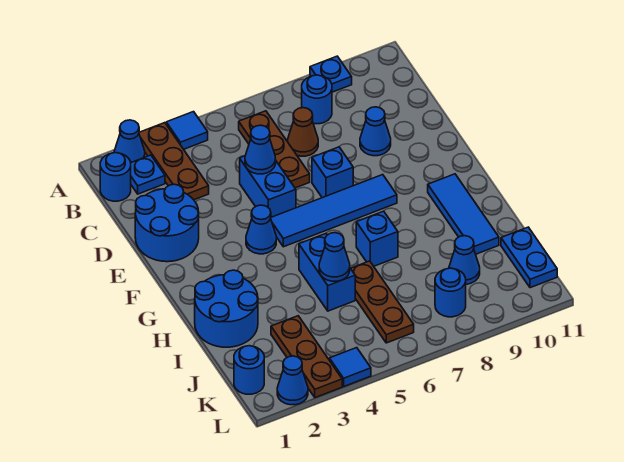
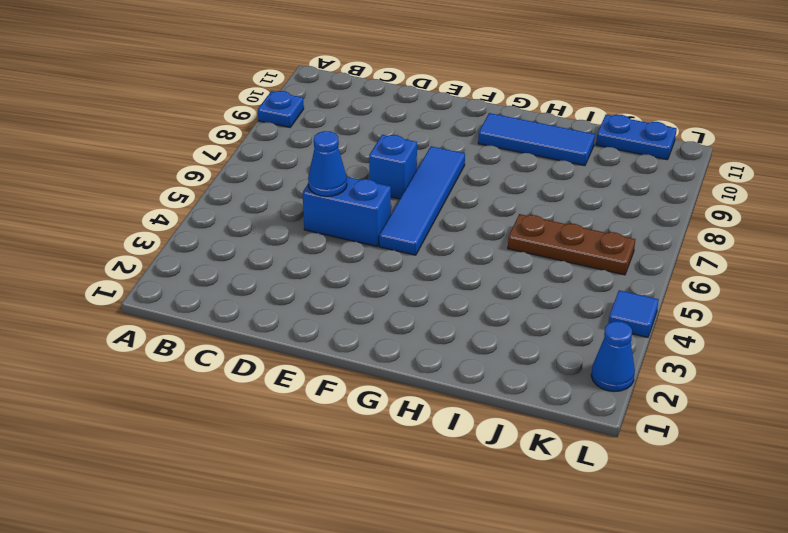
none -> blue cone A2 level 1
none -> brown plate A3:C3 level 1
none -> blue tile A4 level 1

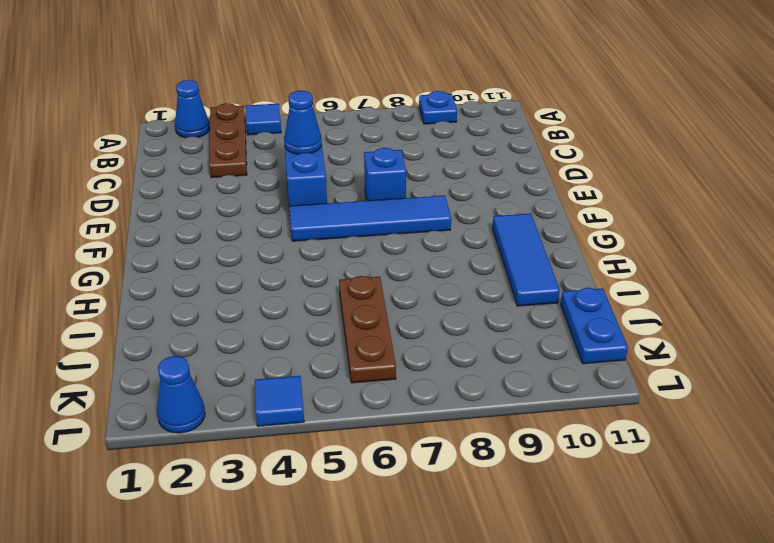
none -> blue round brick B1 level 1
none -> blue plate B2 level 1
none -> brown plate B6:D6 level 1

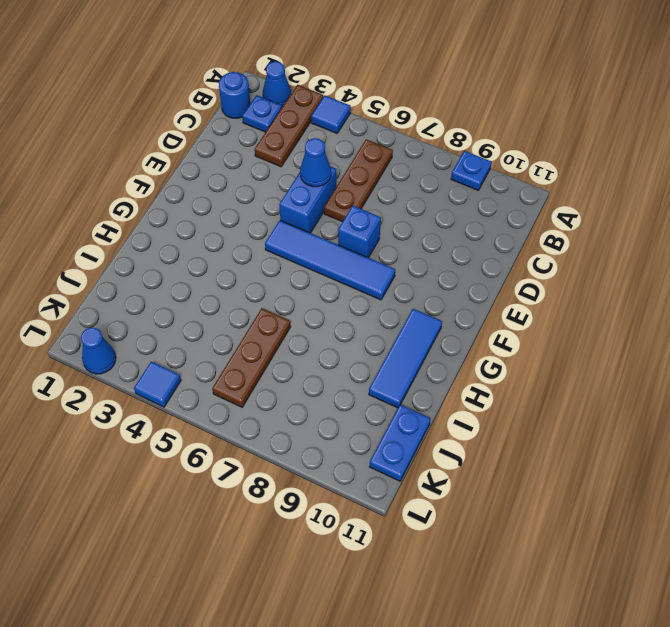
none -> blue round brick B8 level 1
none -> brown cone C7 level 1
none -> blue round brick D1:E2 level 1

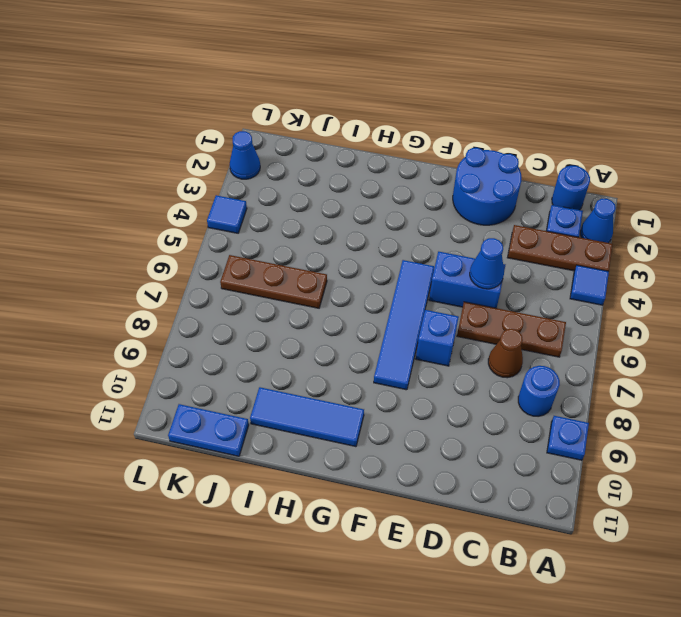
none -> blue cone D9 level 1
none -> blue cone F4 level 1
none -> blue round brick H1:I2 level 1

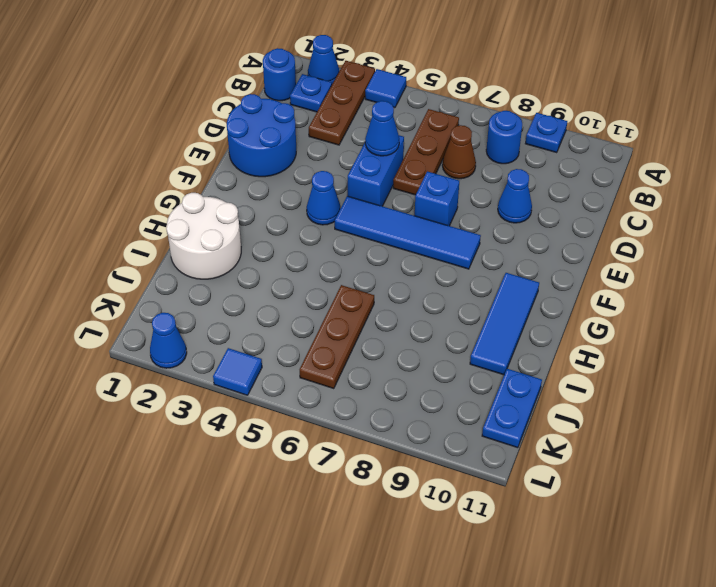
white round brick H1:I2 level 1 -> blue round brick H1:I2 level 1
none -> blue brick H5:I5 level 1
none -> blue brick H7 level 1
none -> brown plate J3:L3 level 1

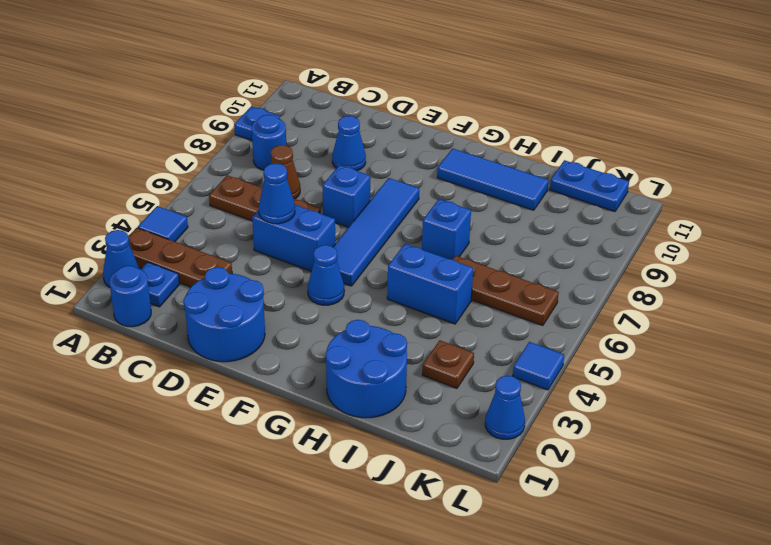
brown plate J3 level 1 -> brown plate J3:L3 level 1
none -> blue cone J9 level 1
none -> blue round brick K1 level 1
none -> blue round brick K8 level 1

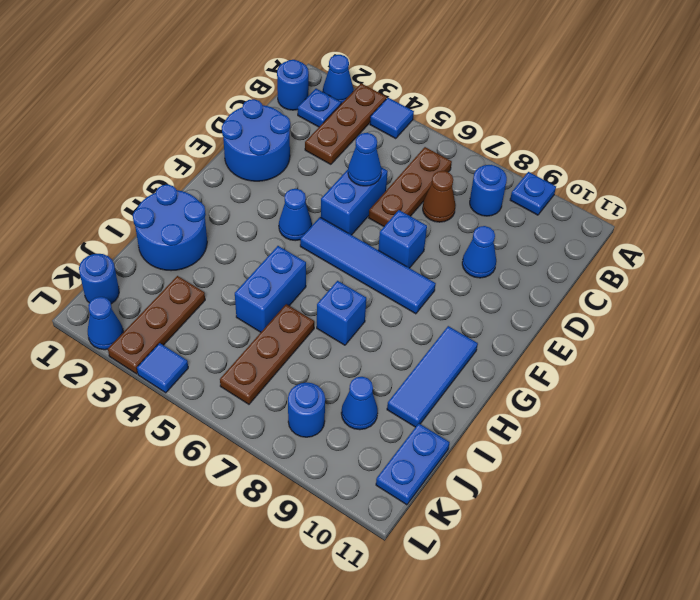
none -> blue cone I5 level 2

